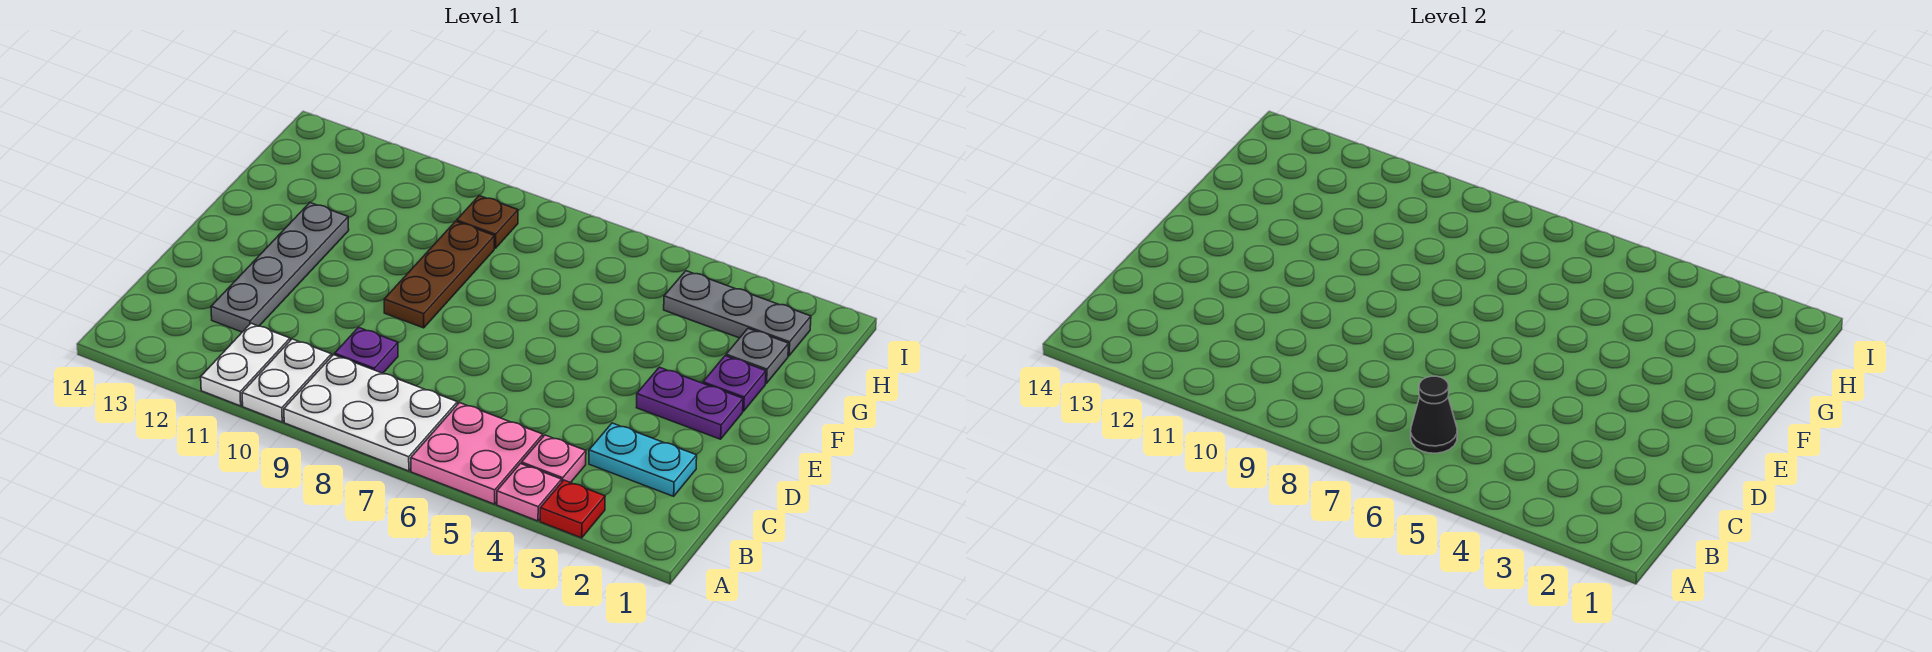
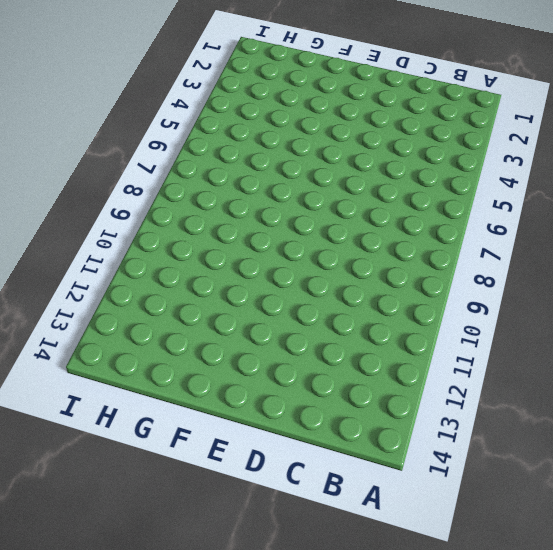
none -> red plate A3 level 1
none -> pink plate A4 level 1
none -> pink plate A5:B6 level 1

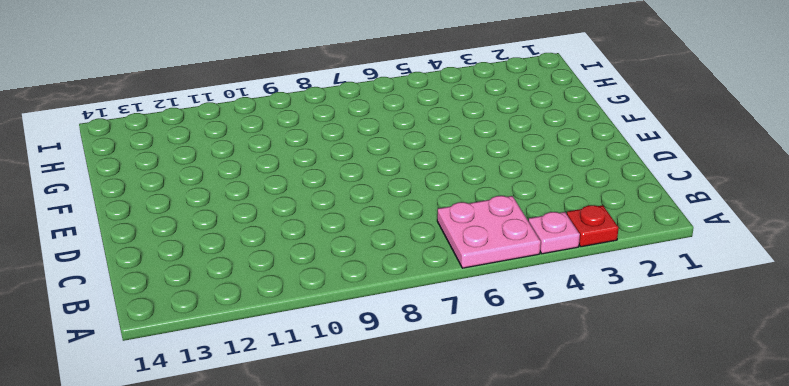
none -> white plate A7:B9 level 1
none -> white plate A10:B10 level 1
none -> white plate A11:B11 level 1

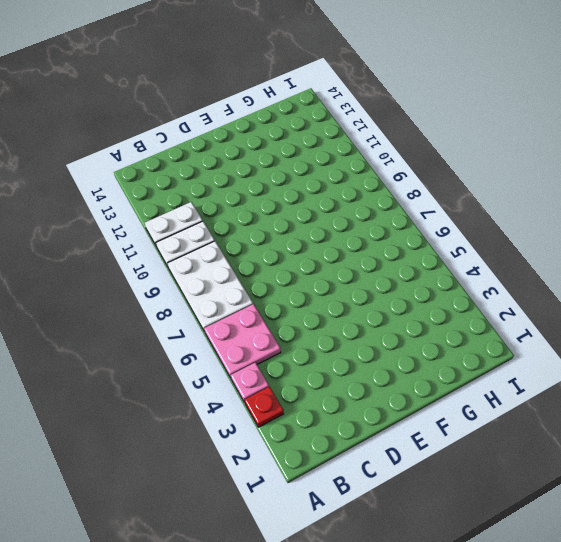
none -> pink plate B4 level 1
none -> cyan plate C2:C3 level 1
none -> purple plate C9 level 1

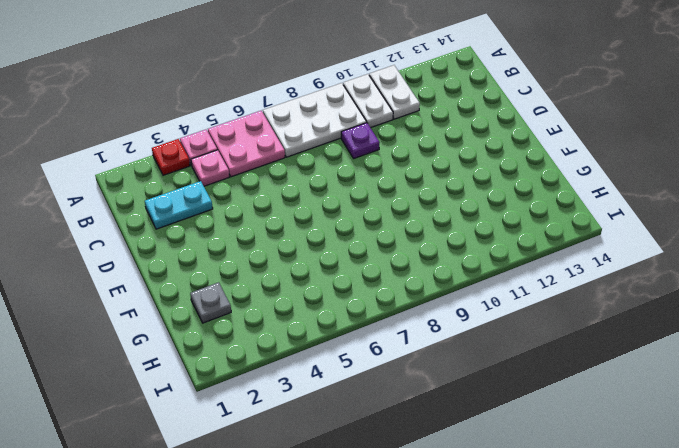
none -> grey plate C12:F12 level 1
none -> purple plate E2:E3 level 1
none -> brown plate E9:G9 level 1

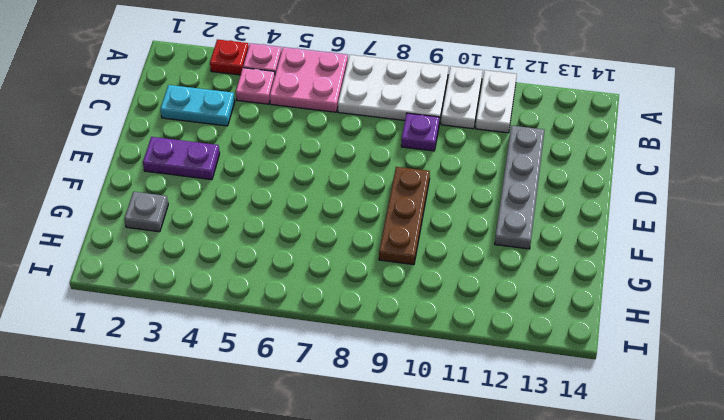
none -> purple plate F2 level 1
none -> grey plate H2:H4 level 1
none -> brown plate H9 level 1

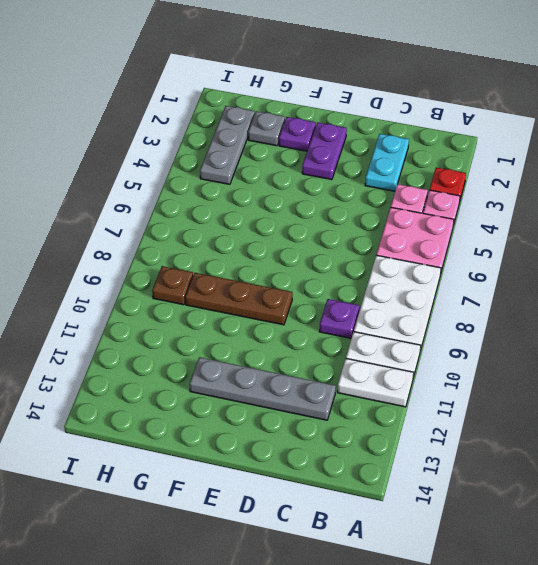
none -> black cone B6 level 2

